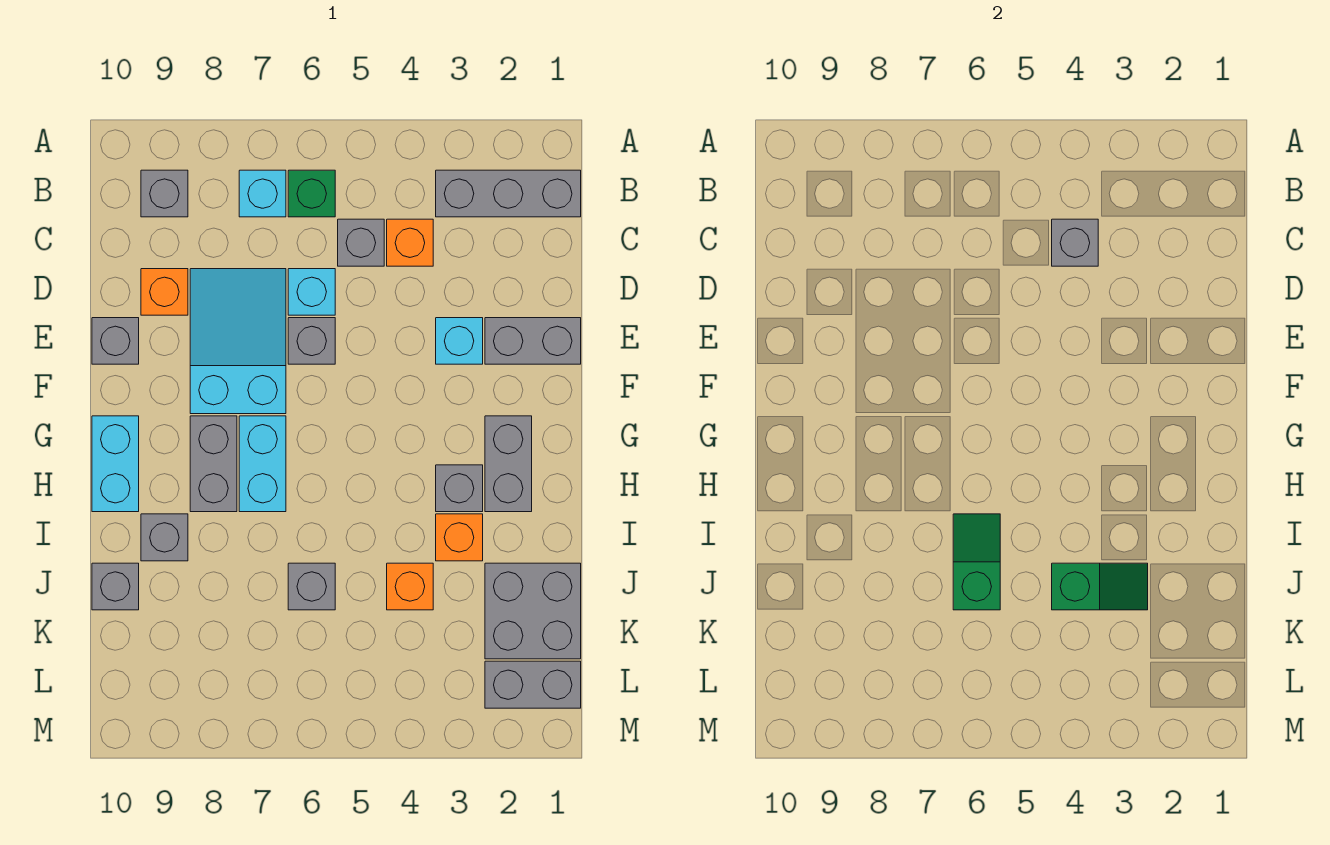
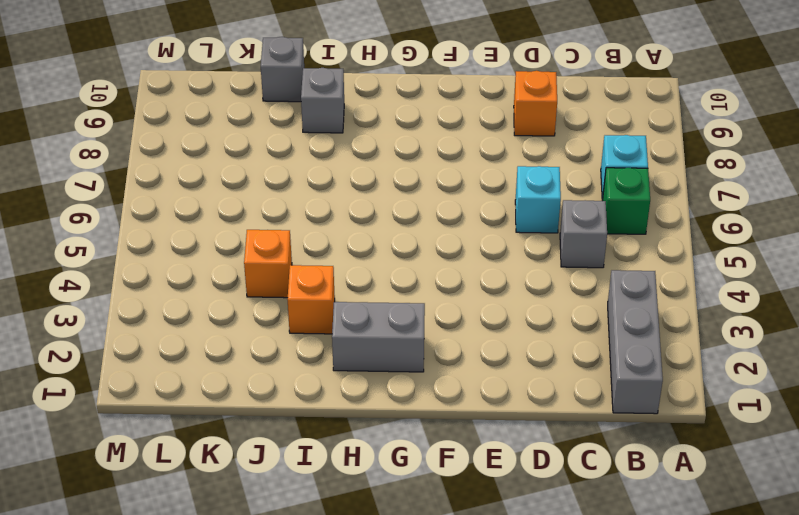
none -> grey brick B9 level 1
none -> orange brick C4 level 1
none -> cyan slope D7:F8 level 1 top F

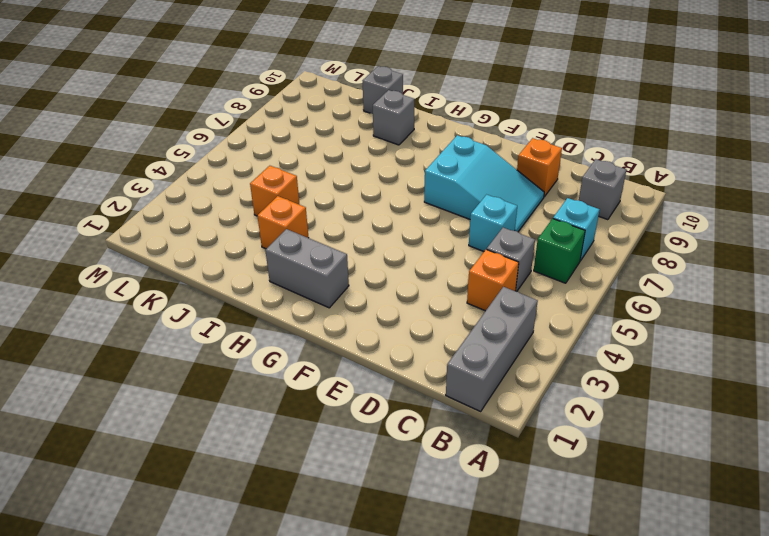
none -> grey brick E1:E2 level 1
none -> cyan brick E3 level 1
none -> grey brick E6 level 1

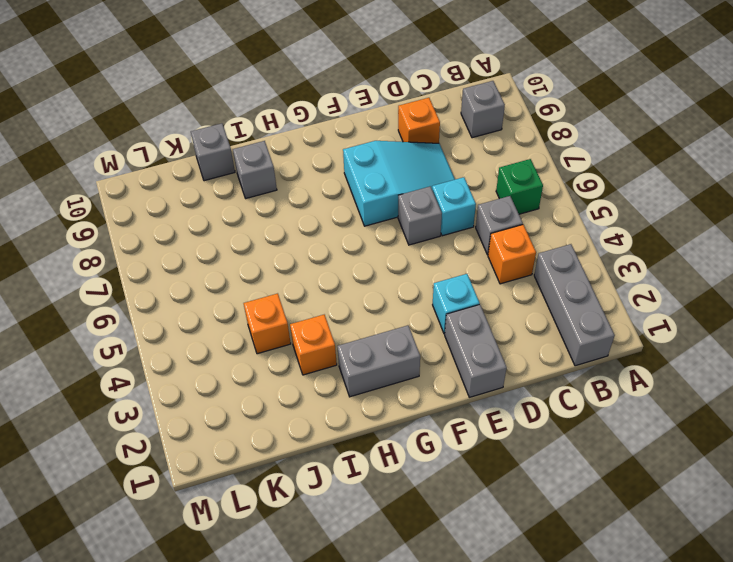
none -> cyan brick B7 level 1
none -> grey brick E10 level 1
none -> cyan brick G7:H7 level 1

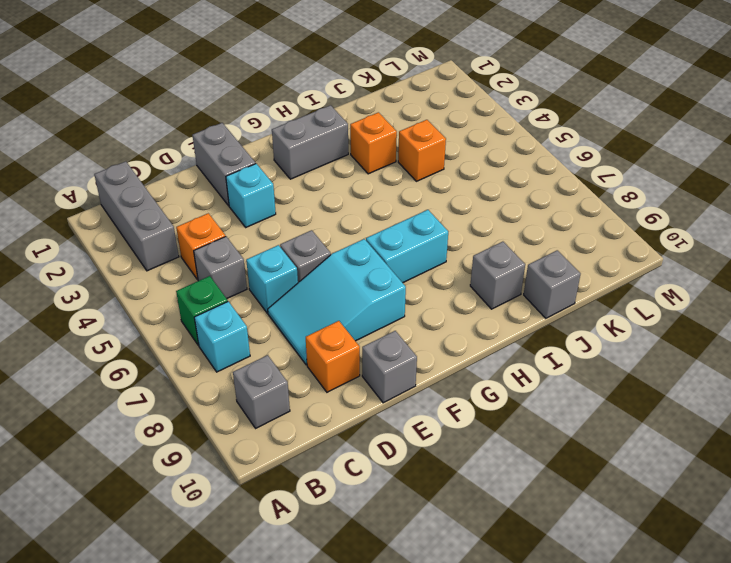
none -> grey brick G8:H8 level 1
none -> cyan brick G10:H10 level 1
none -> grey brick H3 level 1

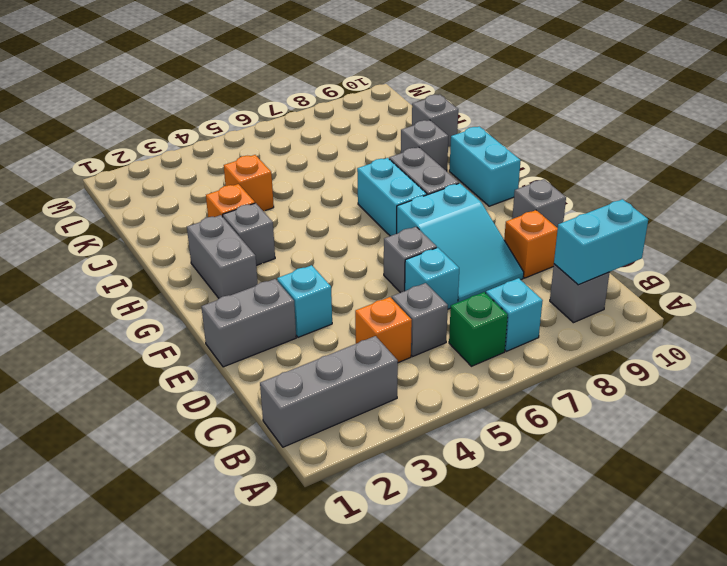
cyan brick B9:B10 level 2 -> none
none -> grey brick J1:K2 level 1
none -> grey brick J6 level 1
none -> grey brick L1:L2 level 1

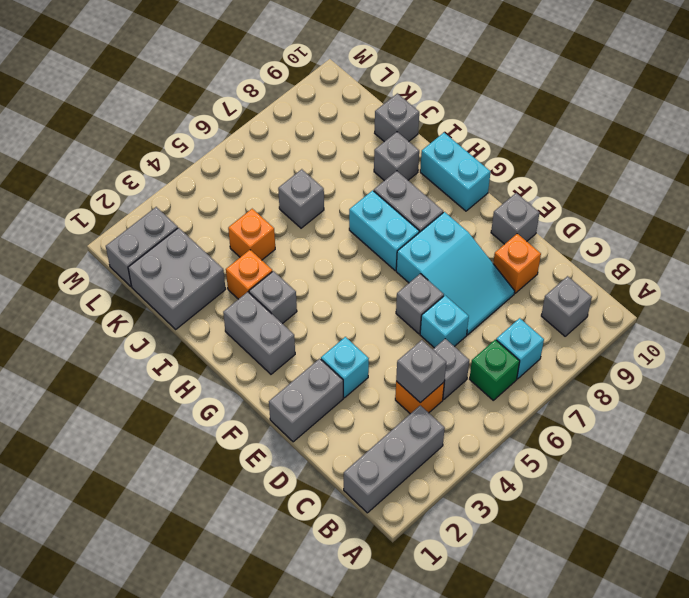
none -> green slope I6:J6 level 2 top J
none -> green slope J3:J4 level 2 top 4

